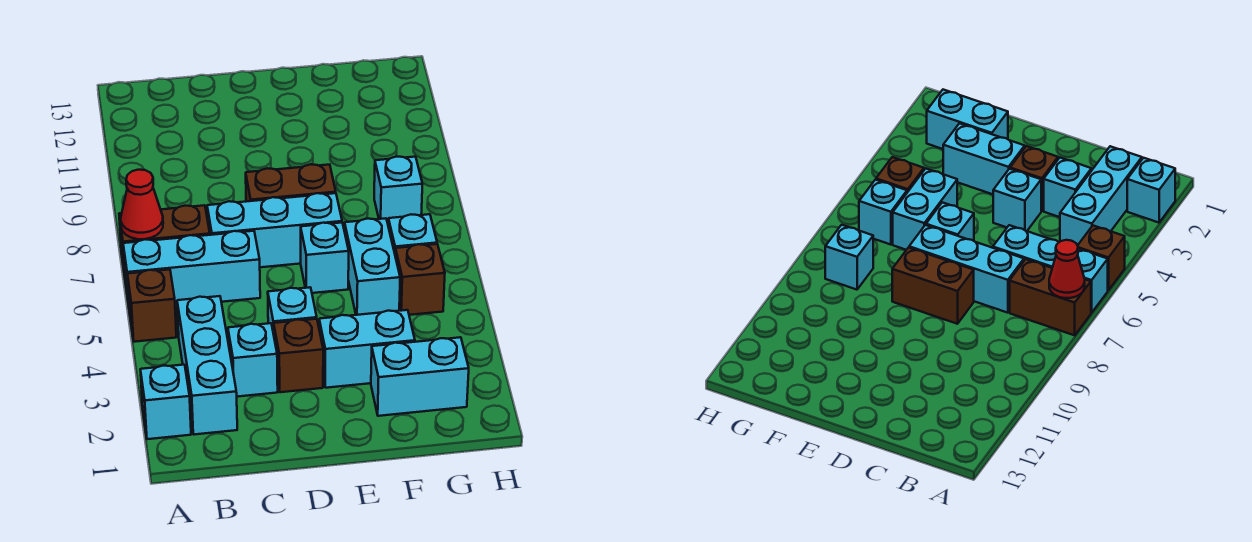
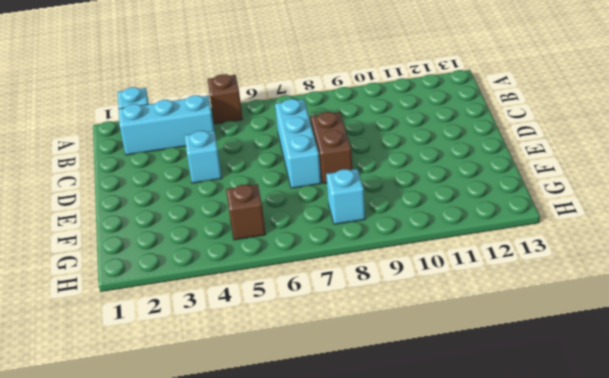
none -> cyan brick A6:C6 level 1
none -> brown brick A7:B7 level 1
none -> cyan brick C3 level 1

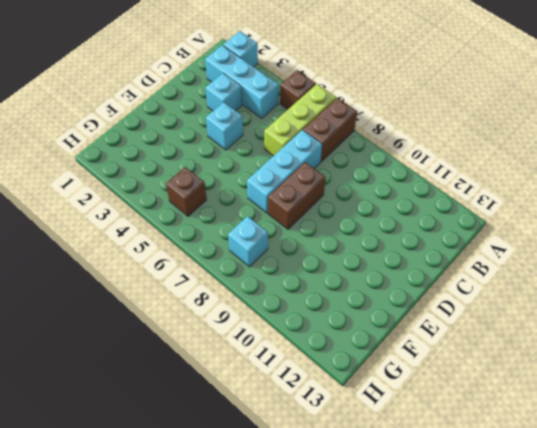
lime brick A6:C6 level 1 -> cyan brick A6:C6 level 1
none -> brown brick D3 level 1
none -> cyan brick E3:F3 level 1
none -> cyan brick E6 level 1

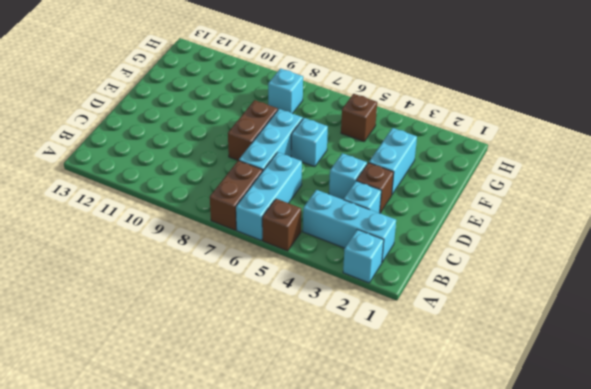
none -> cyan brick F2:G2 level 1
none -> cyan brick F5:F6 level 1
none -> cyan brick G6 level 1

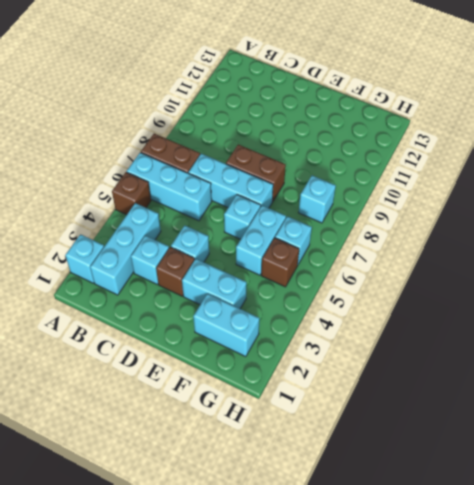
none -> red cone A7 level 2

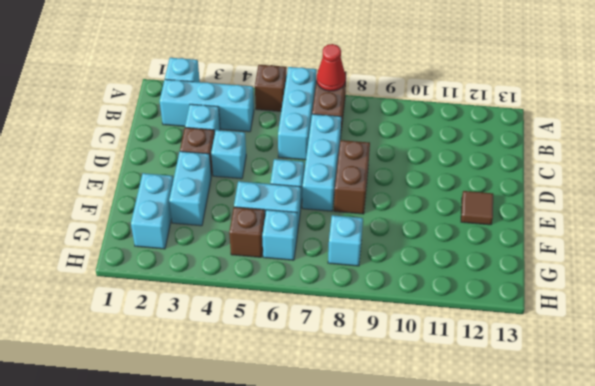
brown tile E12 level 1 -> none

